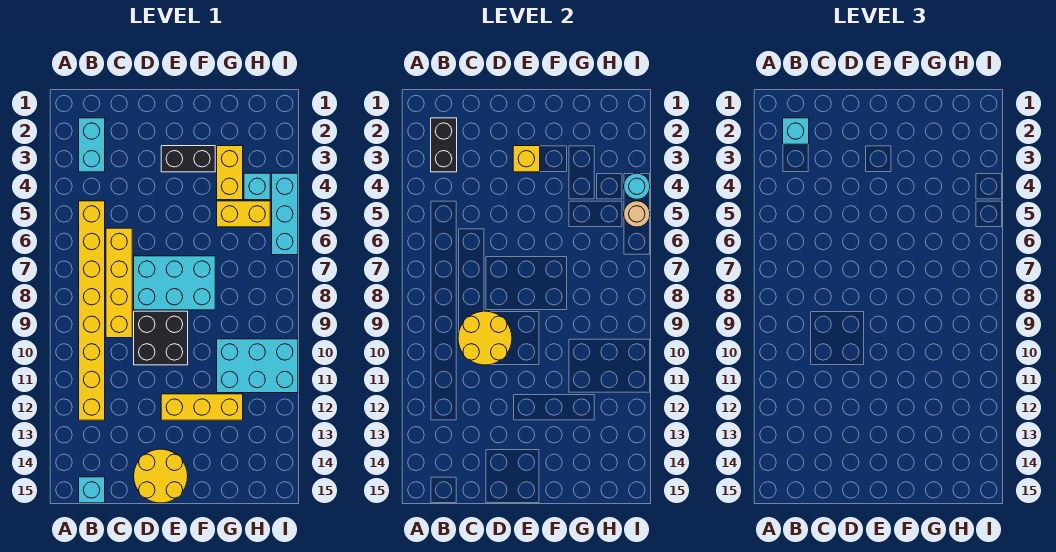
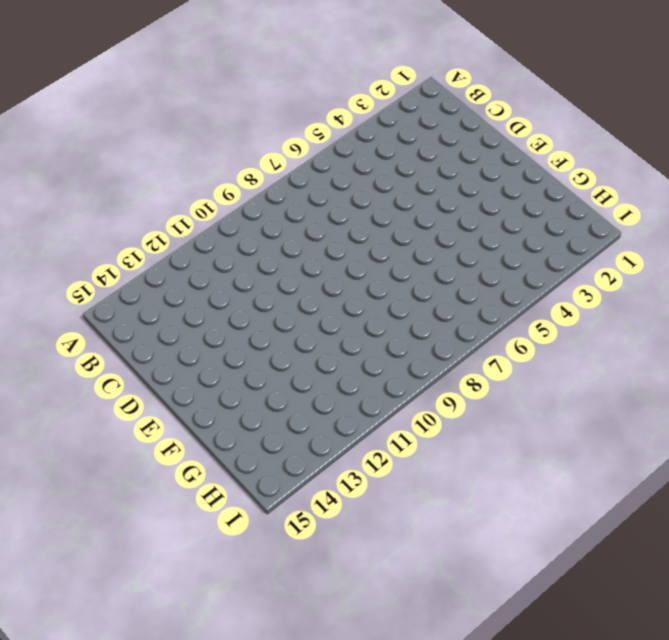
none -> cyan brick B2:B3 level 1
none -> yellow brick B5:B12 level 1
none -> cyan brick B15 level 1

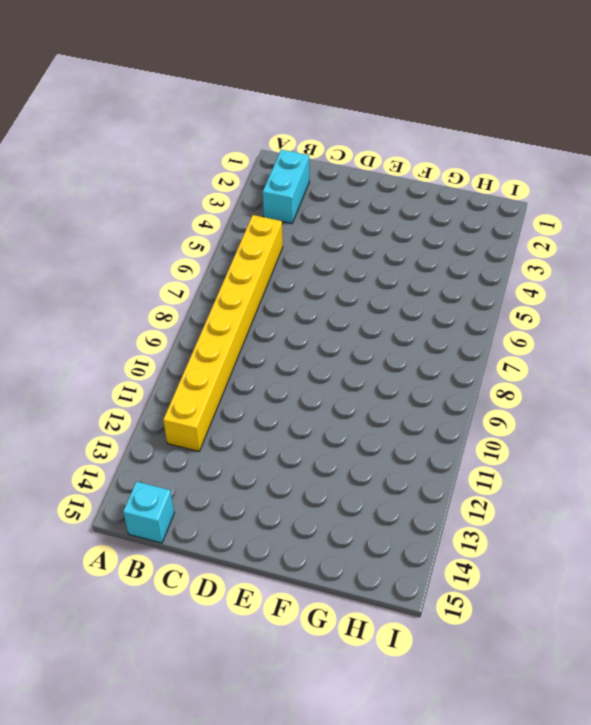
none -> yellow brick C6:C9 level 1
none -> cyan brick D7:F8 level 1
none -> black brick D9:E10 level 1

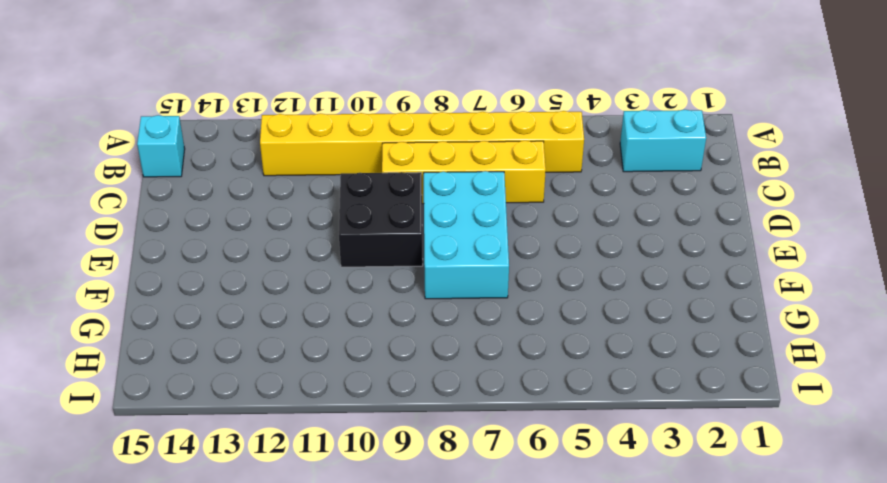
none -> yellow round brick D14:E15 level 1
none -> black brick E3:F3 level 1
none -> yellow brick E12:G12 level 1

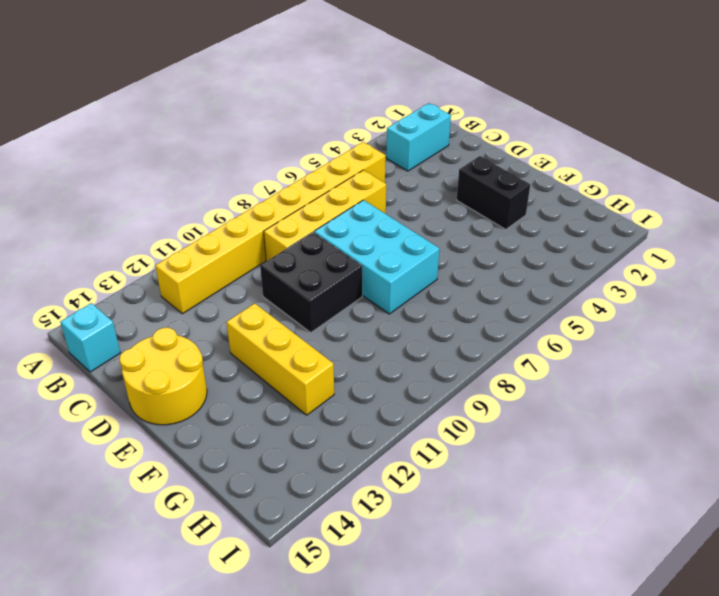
none -> yellow brick G3:G4 level 1
none -> yellow brick G5:H5 level 1
none -> cyan brick G10:I11 level 1

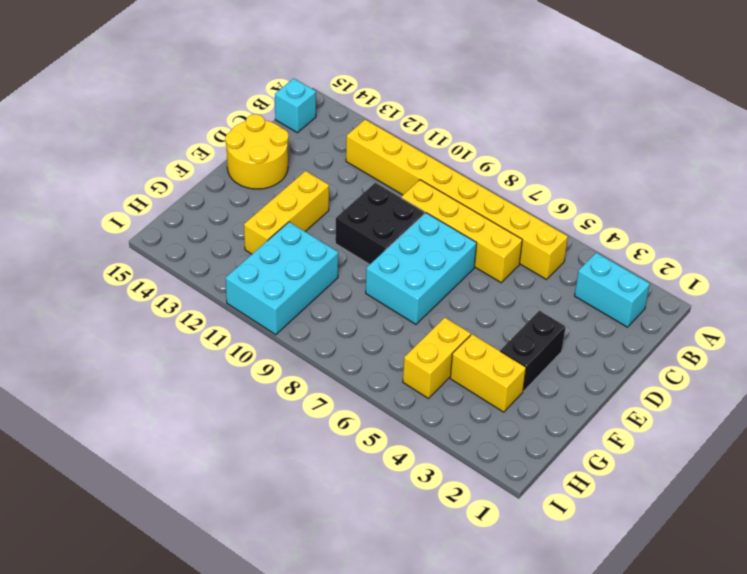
none -> cyan brick H4 level 1
none -> cyan brick I4:I6 level 1
none -> black brick B2:B3 level 2

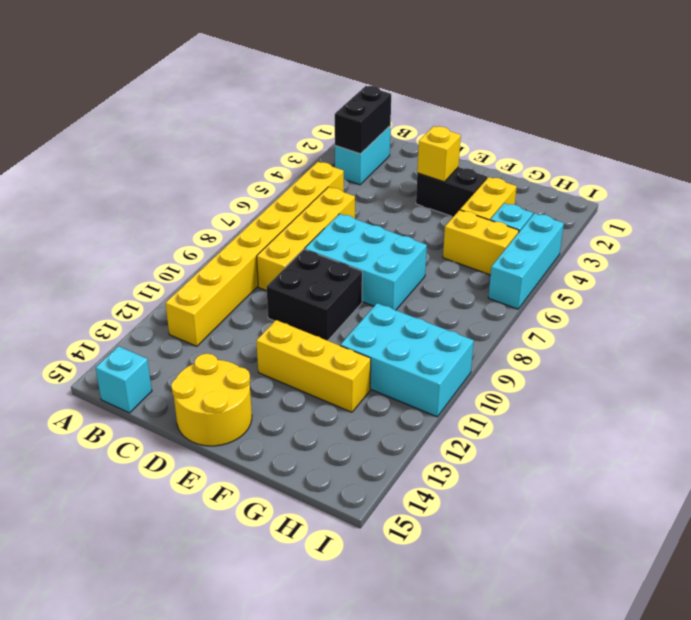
none -> yellow round brick C9:D10 level 2
none -> cyan round brick I4 level 2
none -> tan round brick I5 level 2

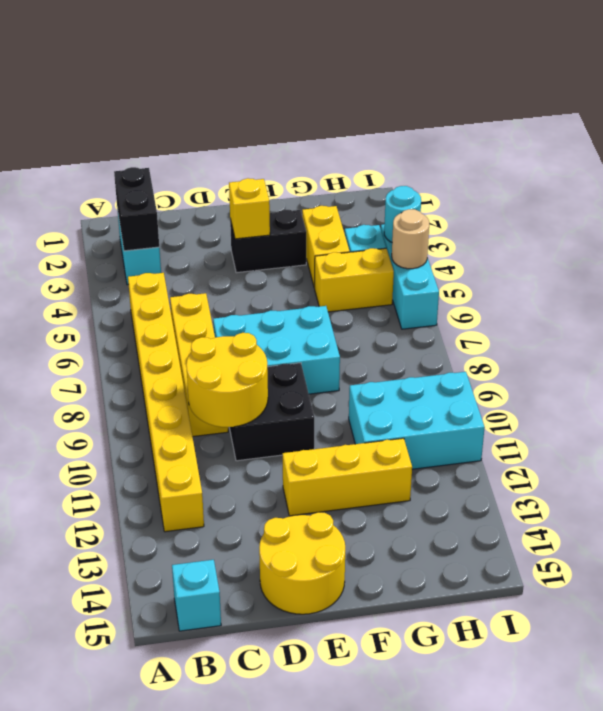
none -> cyan brick B2 level 3

